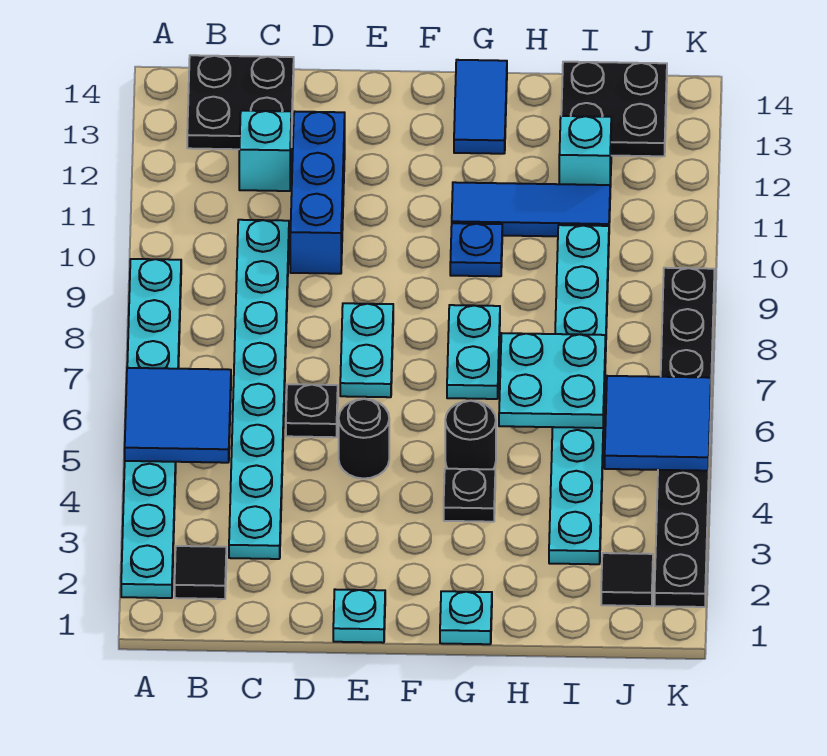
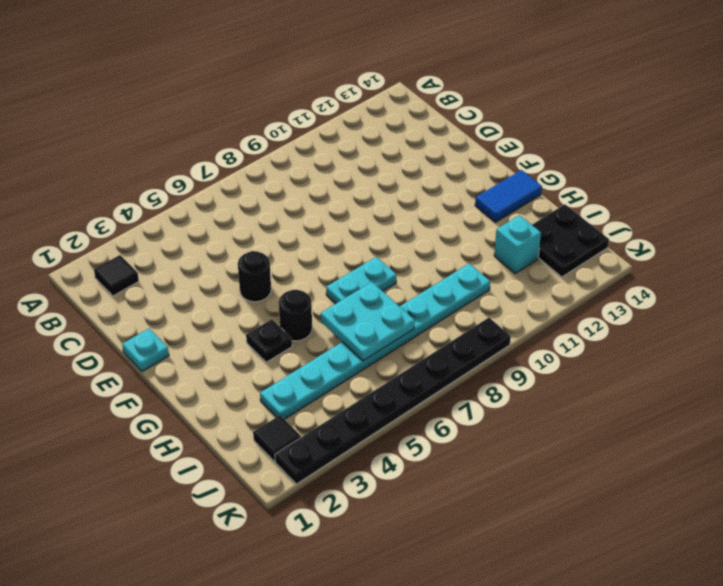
none -> cyan plate A2:A9 level 1
none -> black plate B13:C14 level 1
none -> cyan plate C3:C10 level 1

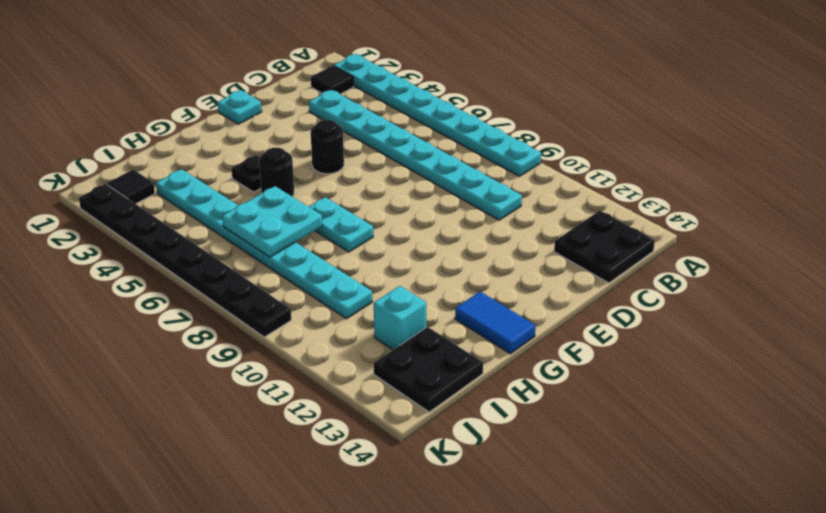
none -> cyan brick C12 level 1
none -> black plate D6 level 1
none -> blue brick D10:D12 level 1

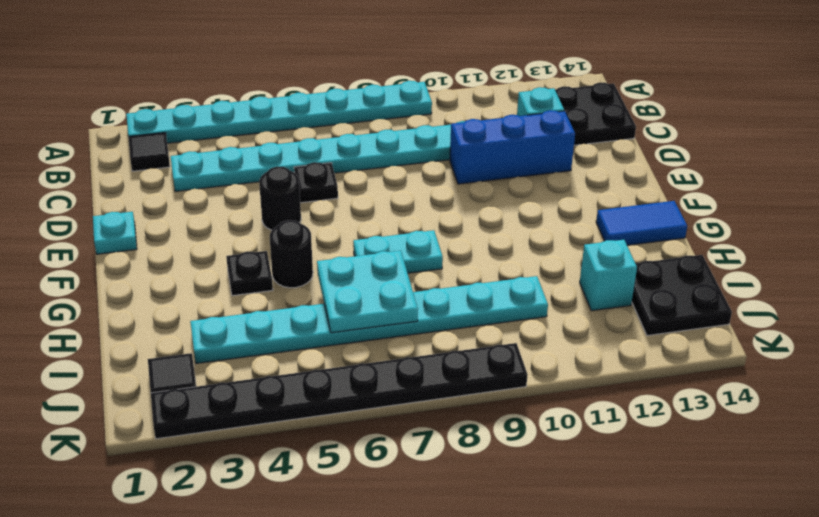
none -> cyan plate E7:E8 level 1
none -> cyan plate G1 level 1
none -> blue plate G10 level 1

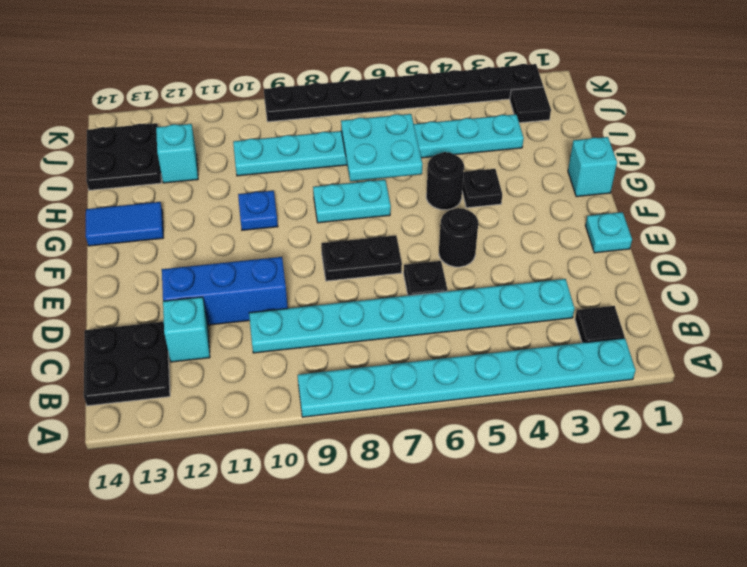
black plate E7:E8 level 1 -> cyan plate E7:E8 level 1
cyan brick G1 level 1 -> cyan plate G1 level 1
none -> blue tile G11:I11 level 1
none -> blue tile A5:B6 level 2
none -> blue tile J5:K6 level 2

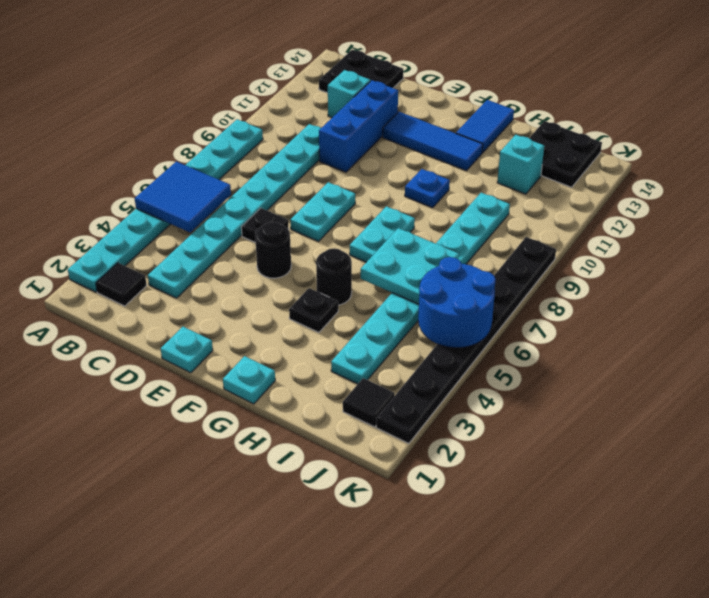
blue tile E12:G12 level 1 -> blue tile G11:I11 level 1
blue round brick J5:K6 level 2 -> blue tile J5:K6 level 2

